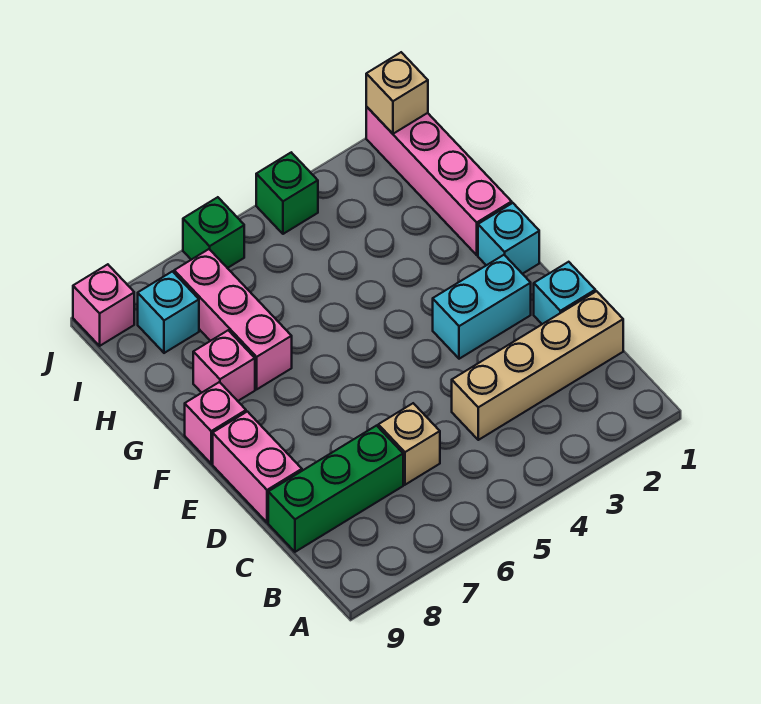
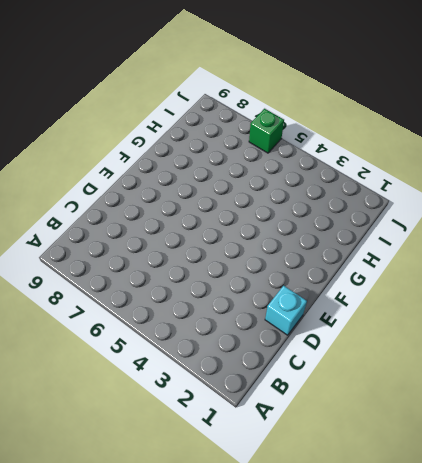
none -> tan brick C1:C4 level 1
none -> tan brick C6 level 1
none -> green brick C7:C9 level 1

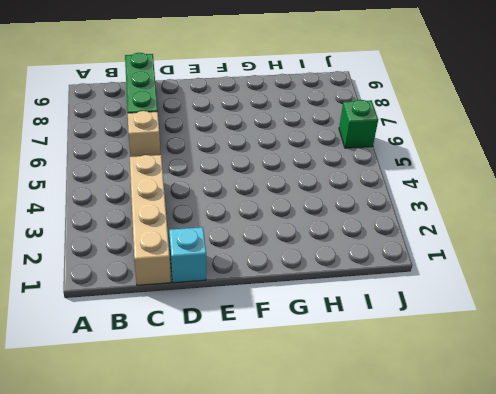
none -> pink brick D9:E9 level 1
none -> cyan brick E2:E3 level 1
none -> cyan brick F1 level 1

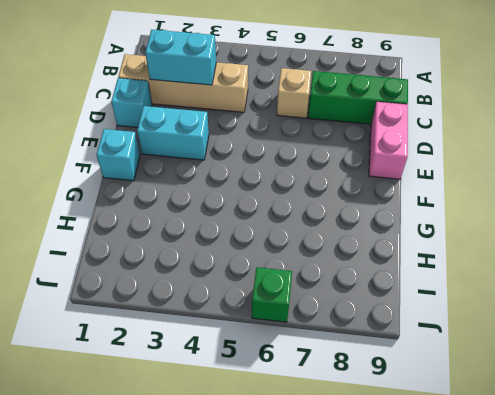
cyan brick C2:C3 level 2 -> none
none -> pink brick F9 level 1
none -> pink brick G1:J1 level 1
none -> pink brick G7:I7 level 1

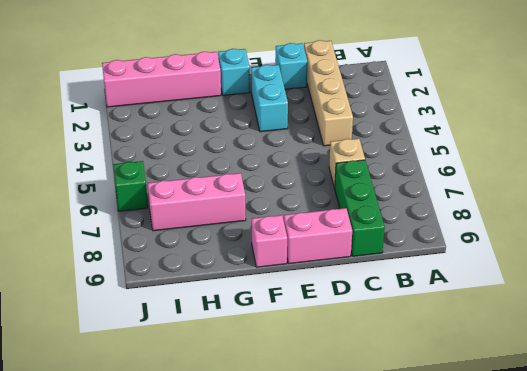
none -> pink brick G8 level 1
none -> cyan brick I8 level 1
none -> green brick J4 level 1

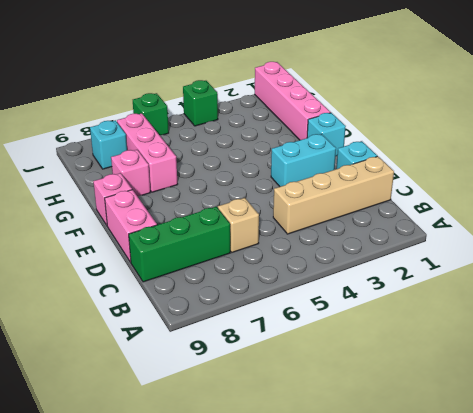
none -> pink brick J9 level 1
none -> tan brick J1 level 2

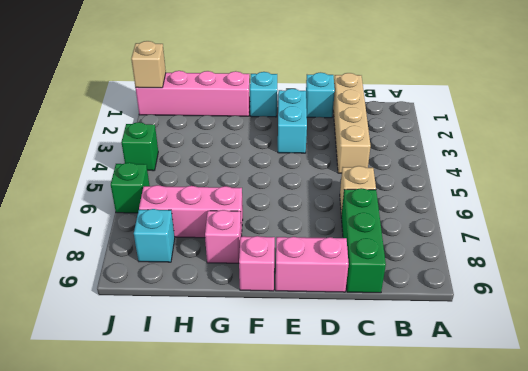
none -> pink brick J9 level 1

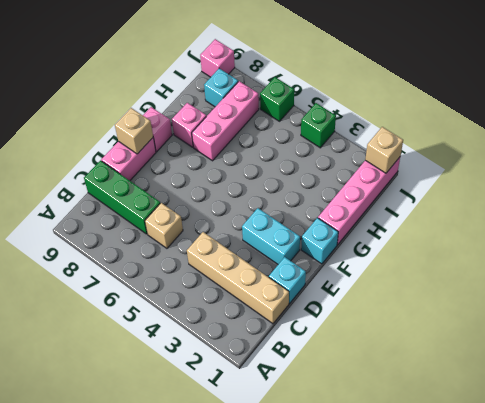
tan brick E9 level 2 -> none

